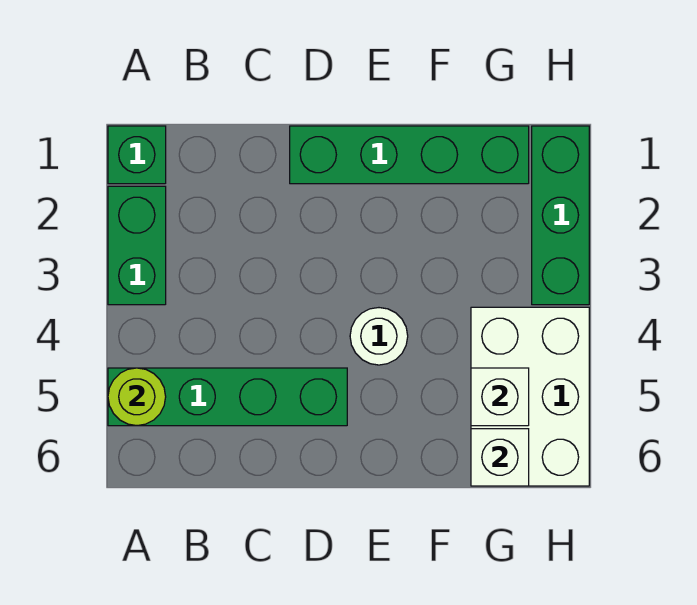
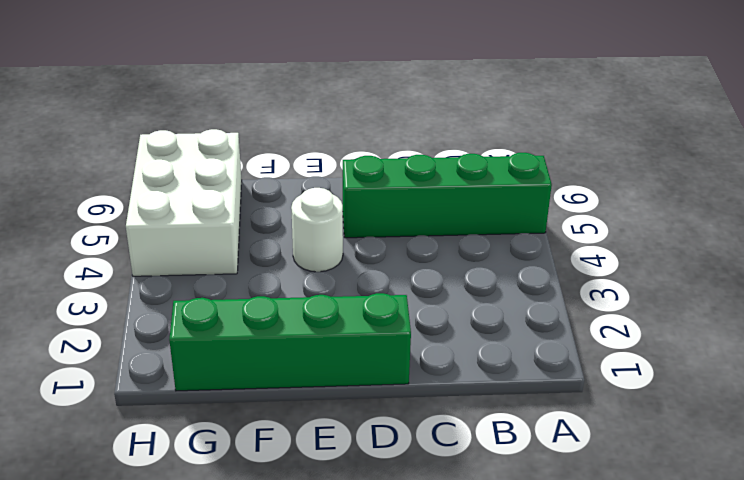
none -> green brick A1 level 1
none -> green brick A2:A3 level 1

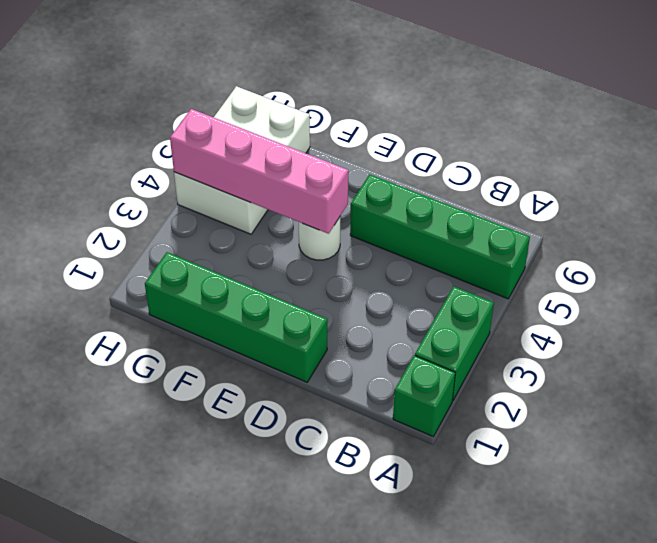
pink brick E4:H4 level 2 -> none
none -> green brick H1:H3 level 1
none -> lime round brick A5 level 2

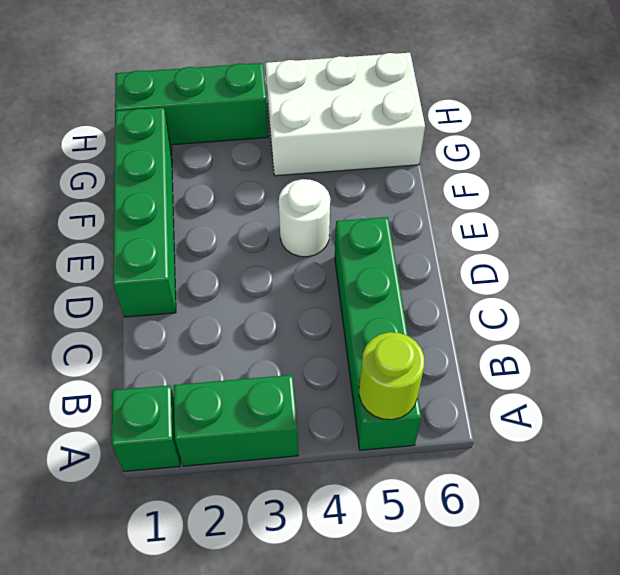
none -> white brick G5 level 2
none -> white brick G6 level 2

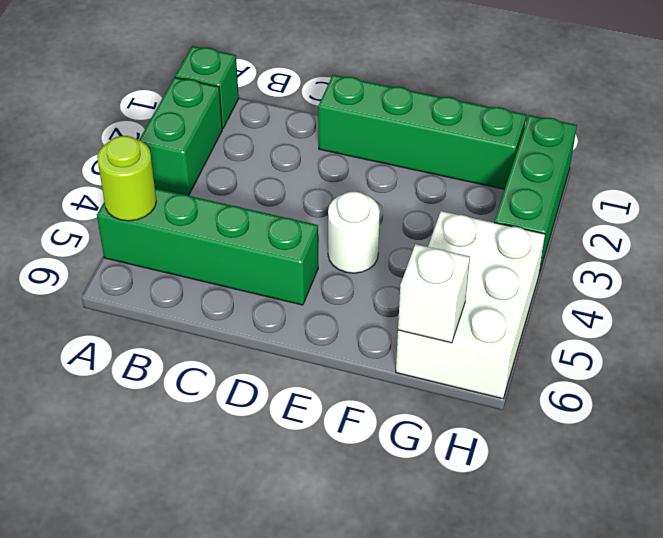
none -> white brick G5 level 2

